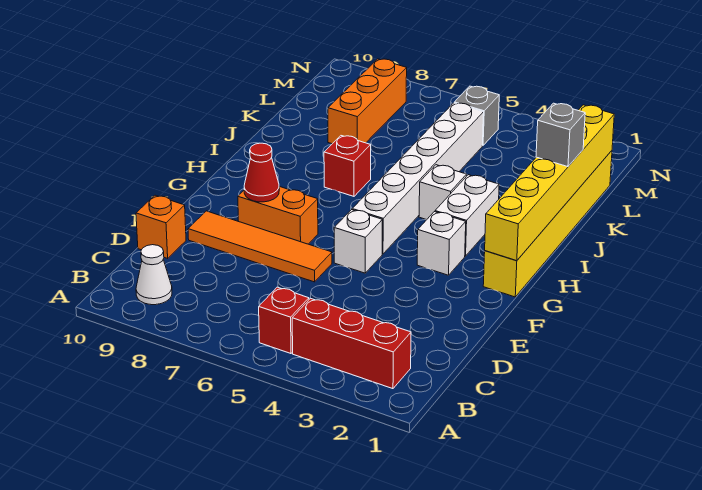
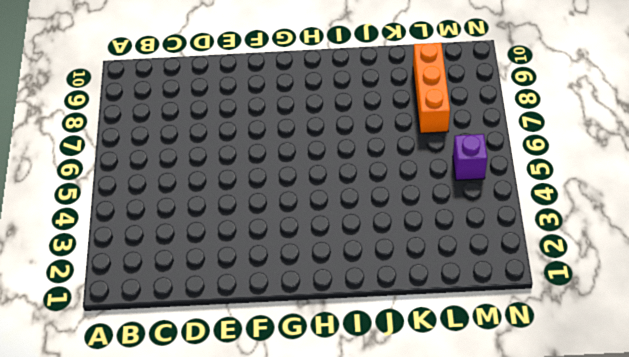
orange brick L7:L9 level 1 -> orange brick K8:M8 level 1
purple brick M5 level 1 -> grey brick M5 level 1
none -> red brick B2:B4 level 1
none -> red brick B5 level 1
none -> white cone B9 level 1

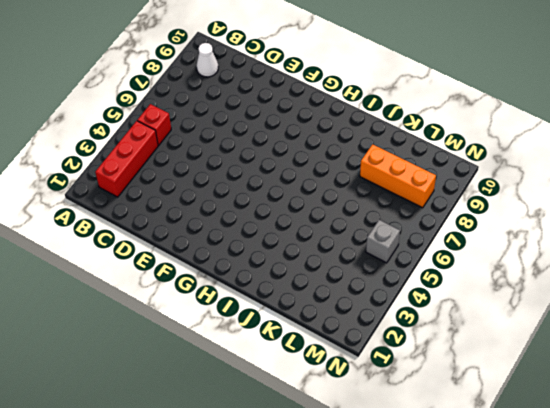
none -> orange brick D10 level 1
none -> orange tile E6:E9 level 1
none -> white brick F5 level 1

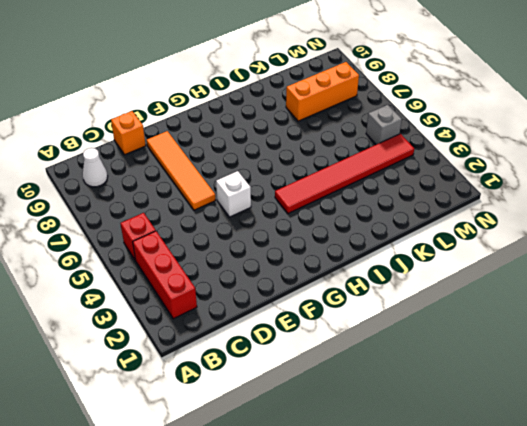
red tile H4:M4 level 1 -> white brick I4 level 1
none -> orange brick F7:F8 level 1
none -> yellow brick G1:L1 level 1
none -> white brick G3 level 1

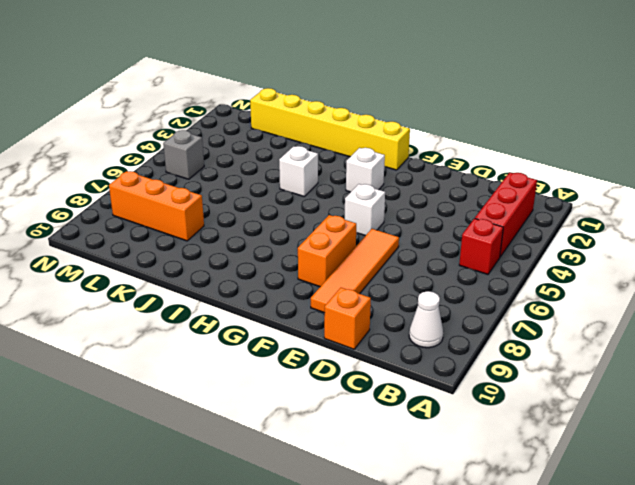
none -> white brick G5:L5 level 1
none -> white brick H3:I3 level 1
none -> red brick I7 level 1

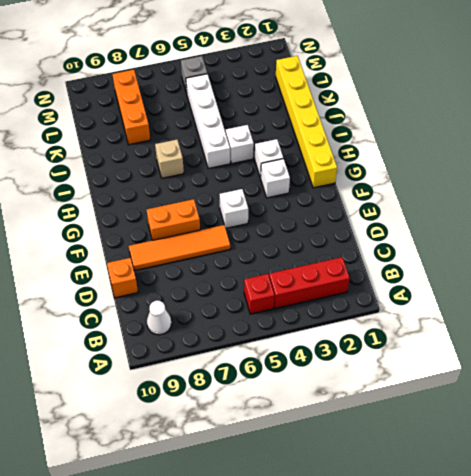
white brick H3 level 1 -> white brick H3:I3 level 1
white brick I5:L5 level 1 -> white brick G5:L5 level 1
tan brick I7 level 1 -> red brick I7 level 1
none -> red cone F8 level 2
none -> yellow brick G1:L1 level 2
none -> grey brick J1 level 3

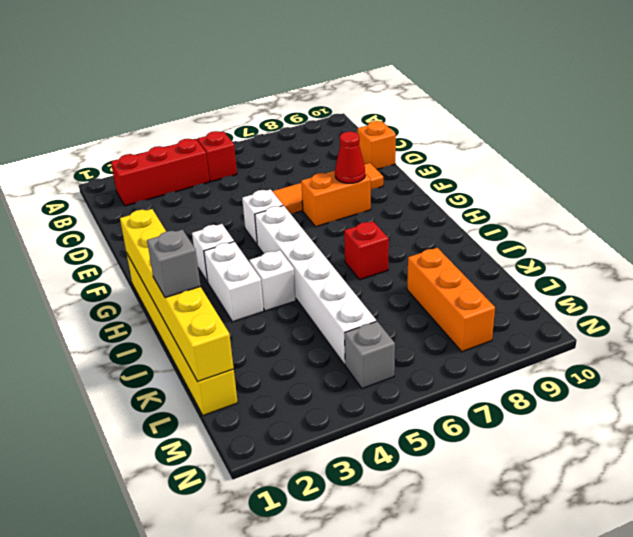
none -> white cone B9 level 1

